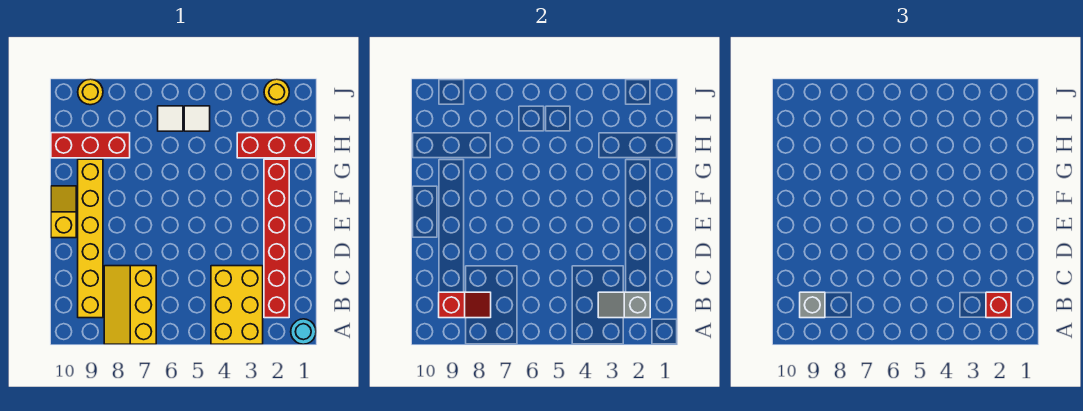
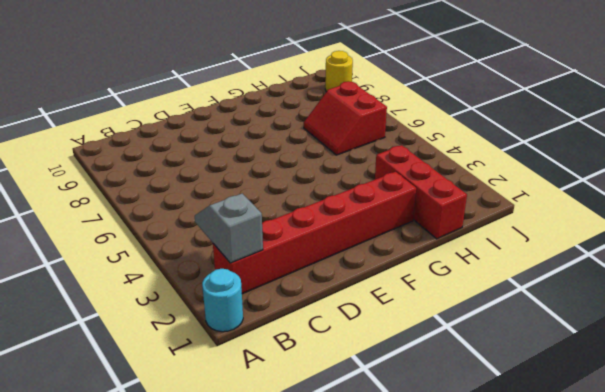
red slope H6:I7 level 1 top I -> white tile I6 level 1
none -> yellow brick A3:C4 level 1
none -> yellow slope A7:C8 level 1 top 7
none -> yellow brick B9:G9 level 1

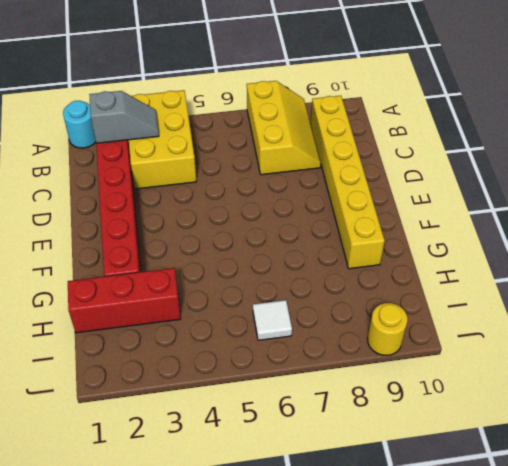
none -> yellow slope E10:F10 level 1 top E
none -> red brick H8:H10 level 1
none -> white tile I5 level 1

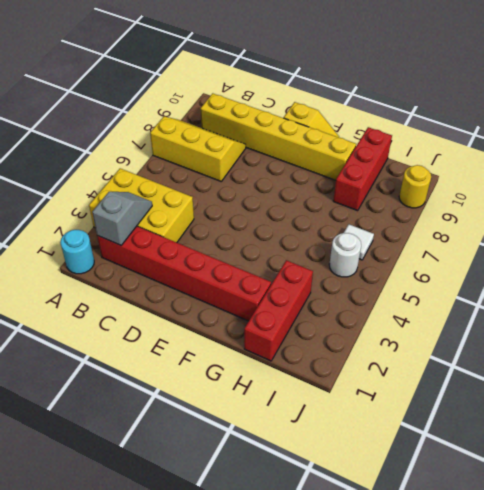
white round brick I5 level 1 -> white tile I5 level 1
none -> yellow round brick J2 level 1
none -> red slope B8:B9 level 2 top 9
none -> red brick B2 level 3

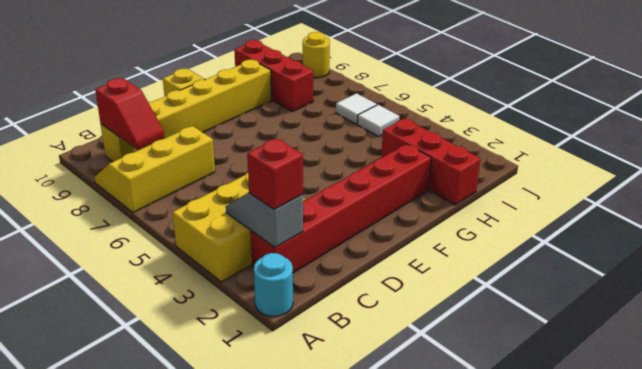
none -> yellow round brick J2 level 1
none -> grey brick B9 level 3

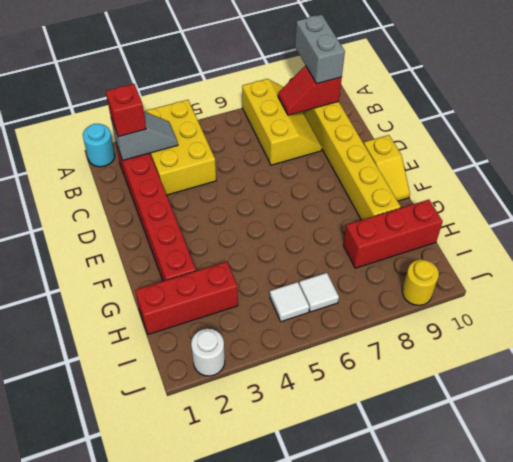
grey brick A9:B9 level 3 -> grey brick B9 level 3
white round brick J2 level 1 -> yellow round brick J2 level 1

